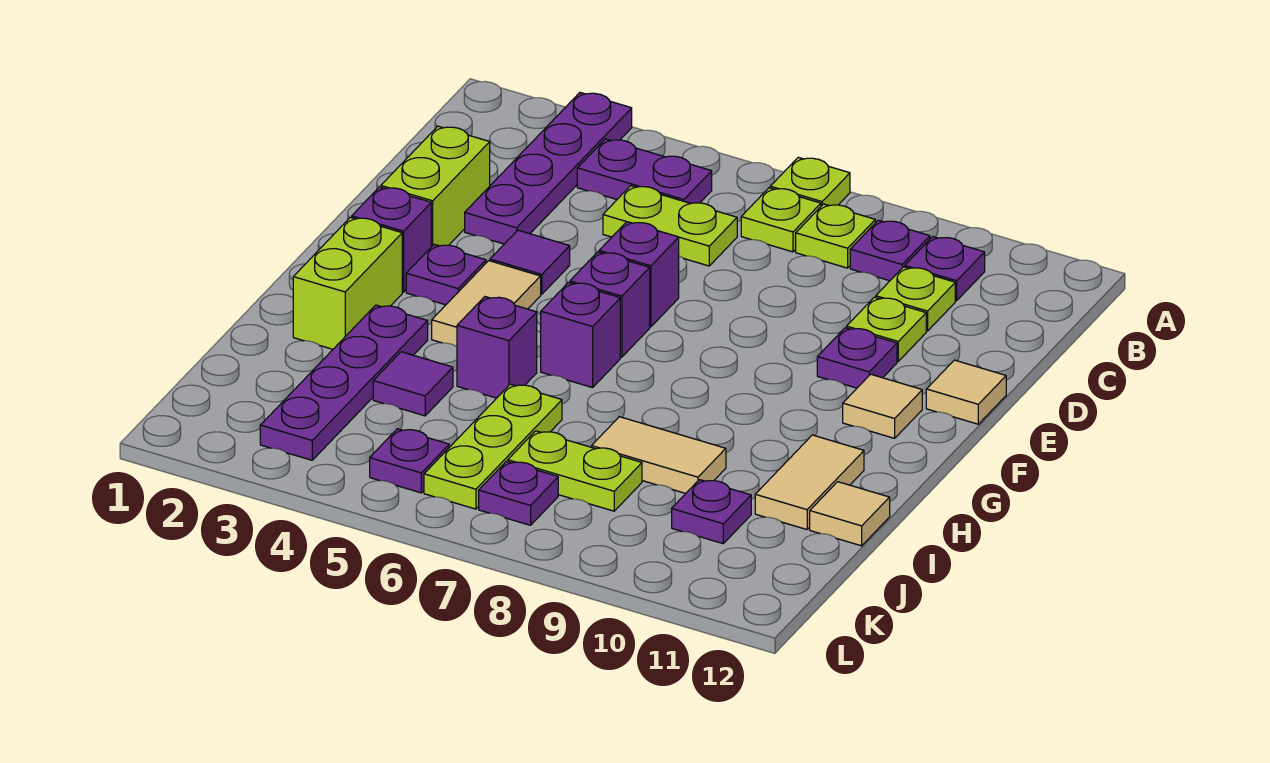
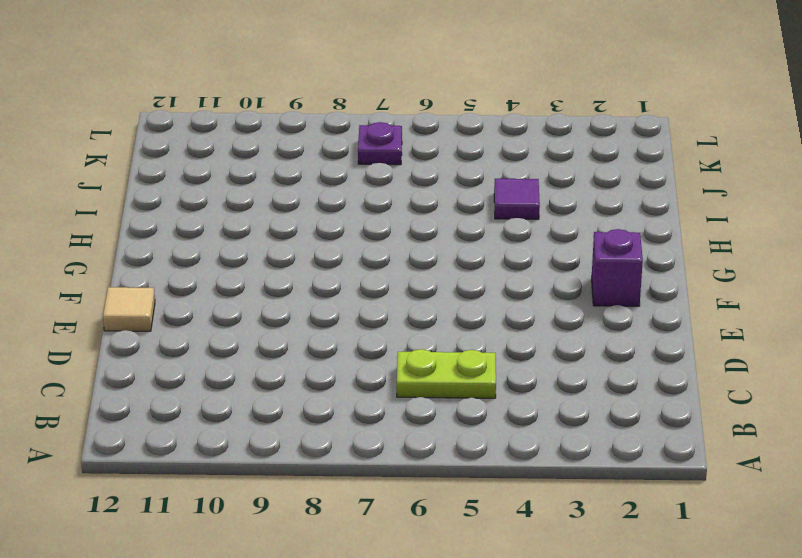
none -> purple plate A3:D3 level 1
none -> lime plate A7 level 1
none -> purple plate B4:B5 level 1
none -> lime plate B7 level 1

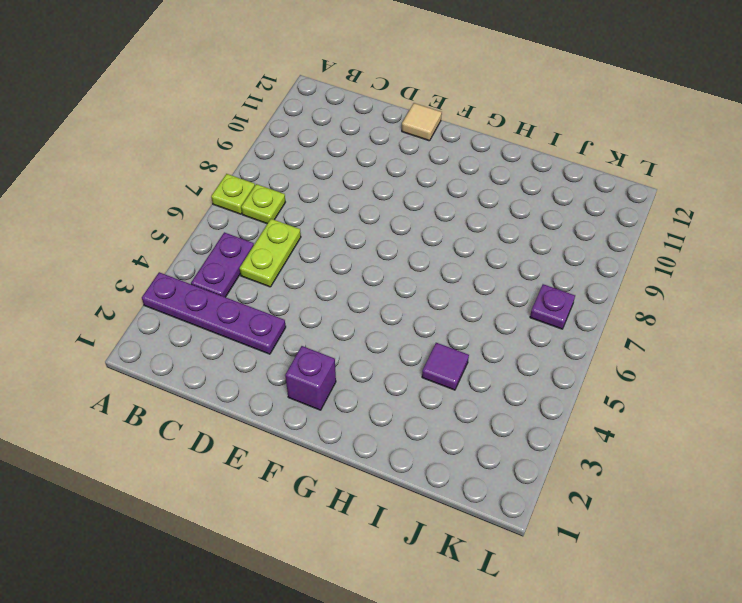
none -> lime plate B8 level 1
none -> purple plate B9 level 1
none -> purple plate B10 level 1
none -> lime plate C10 level 1

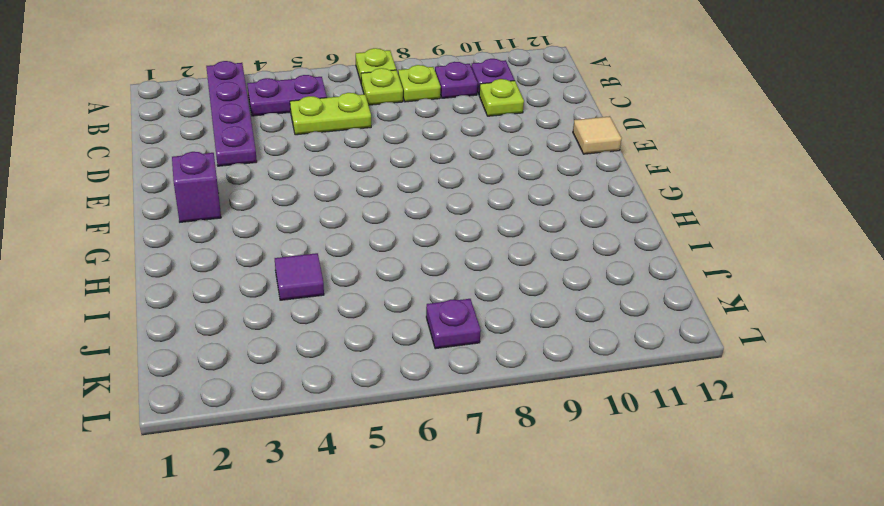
none -> lime brick D2:E2 level 1
none -> lime plate D10 level 1
none -> purple tile E4 level 1
none -> purple brick E6 level 1

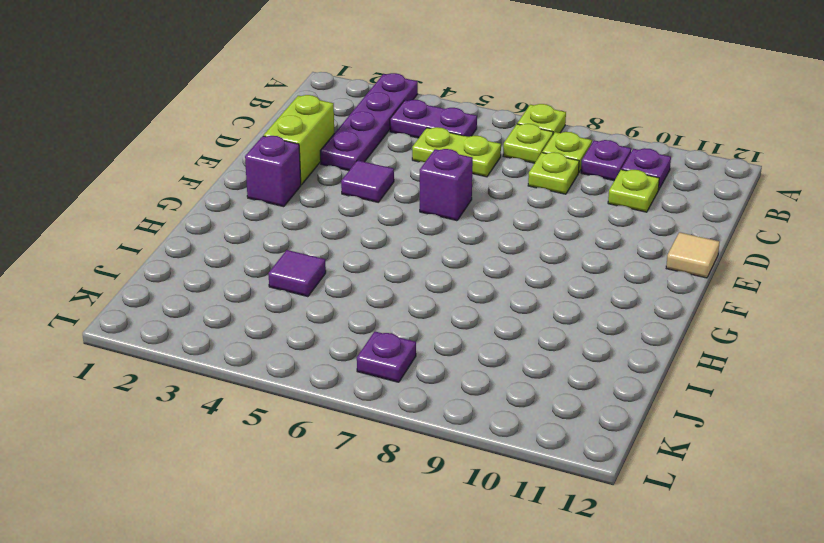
lime plate C8 level 1 -> lime plate D10 level 1
none -> purple plate E10 level 1
none -> purple plate F3 level 1
none -> tan tile F4:G4 level 1
none -> purple brick F6 level 1

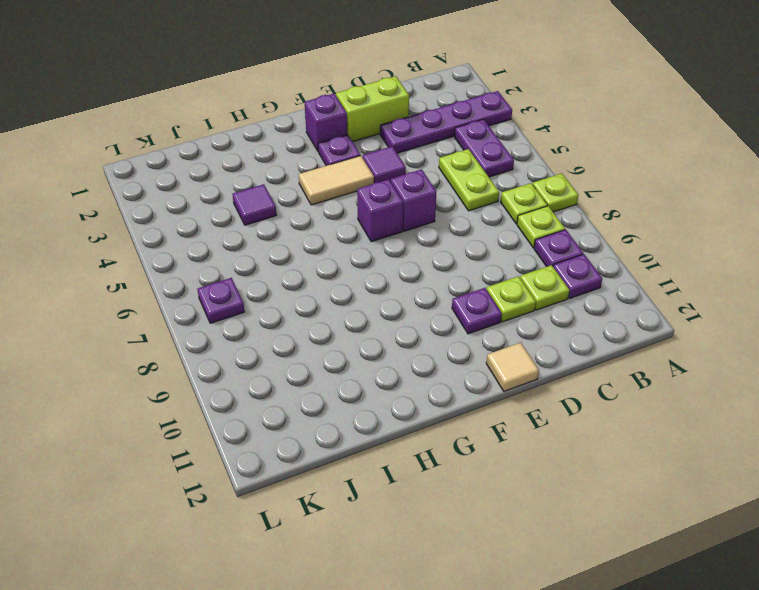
none -> tan tile F11 level 1
none -> lime brick G2:H2 level 1
none -> purple brick G6 level 1
none -> purple plate H3:K3 level 1

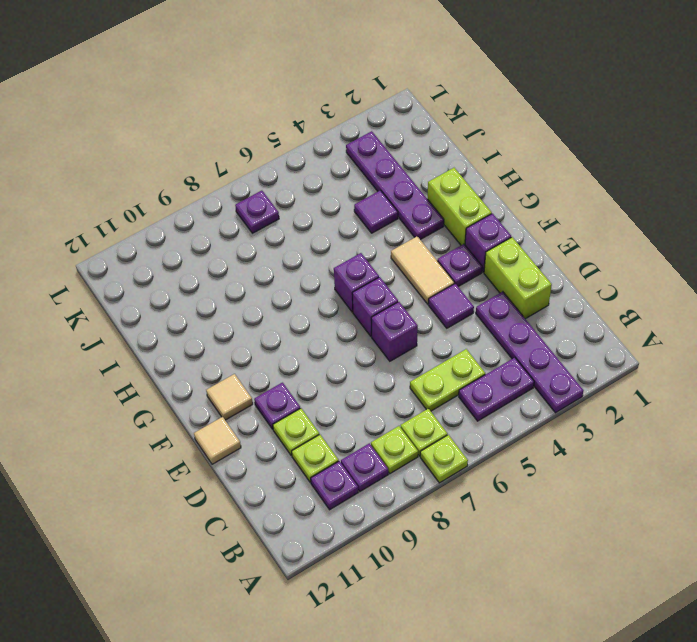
none -> purple brick H5 level 1
none -> tan tile H11:I11 level 1
none -> lime plate I6:K6 level 1
none -> tan tile I8:I9 level 1

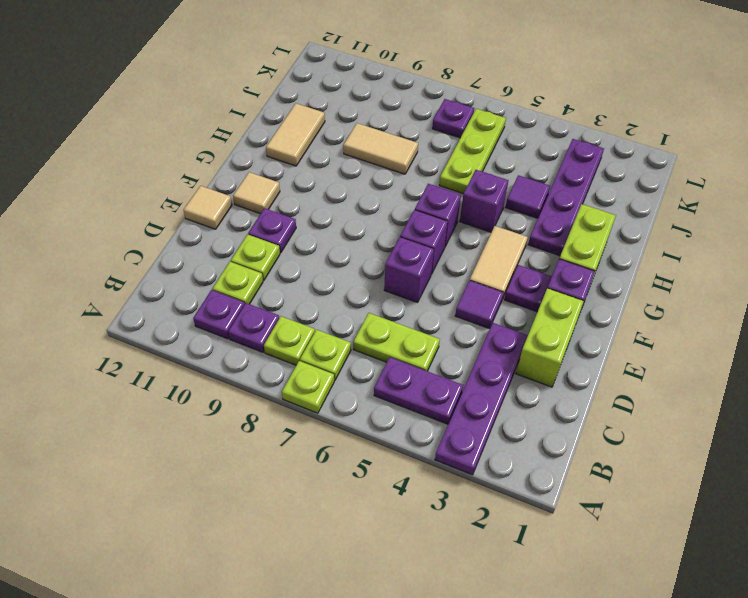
none -> tan tile I12 level 1
none -> lime plate J7:J8 level 1
none -> purple plate J10 level 1
none -> purple plate K5 level 1

